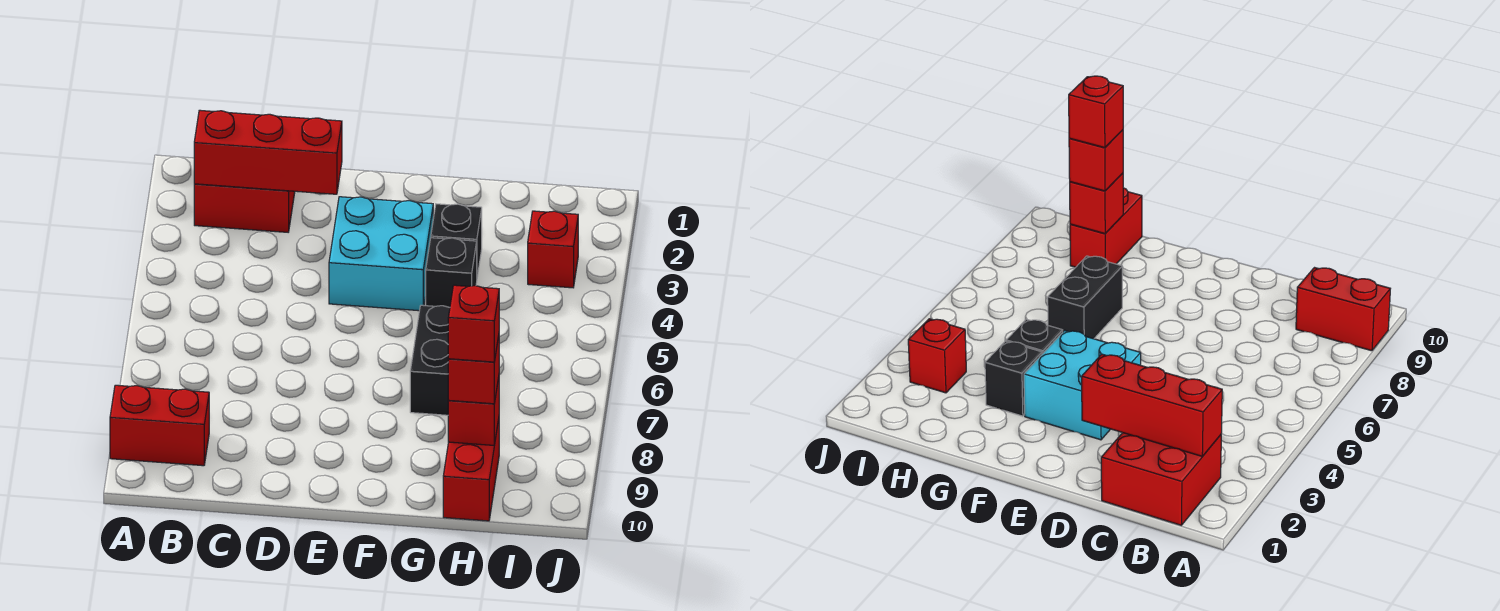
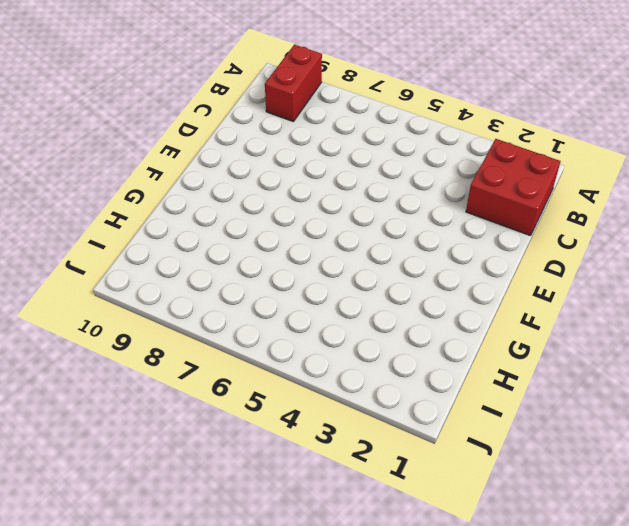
none -> cyan brick E3:F4 level 1
none -> black brick G3 level 1
none -> black brick G4 level 1

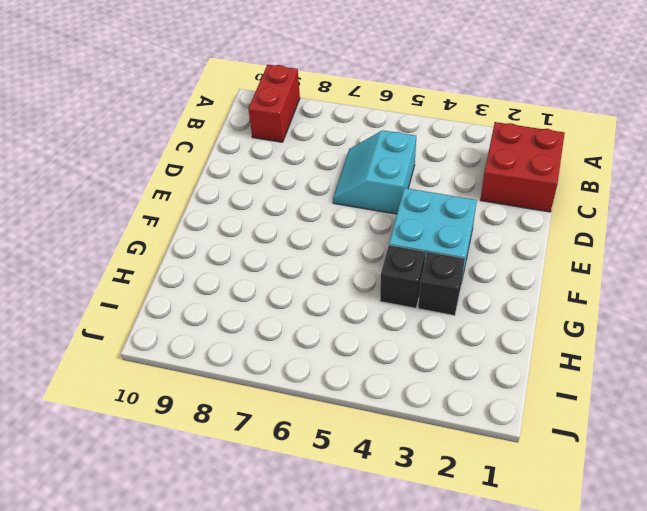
cyan slope C5:D6 level 1 top 5 -> none
none -> black brick G6:G7 level 1
none -> red brick H9:H10 level 1
none -> red brick I3 level 1

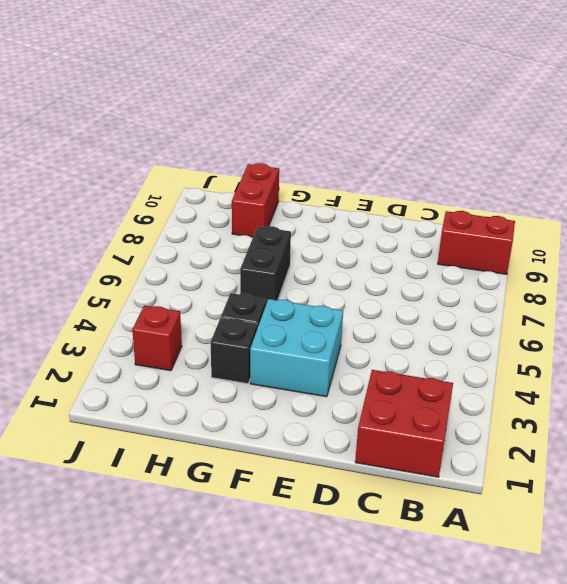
none -> red brick B2:D2 level 2
none -> red brick H9 level 2
none -> red brick H9 level 3

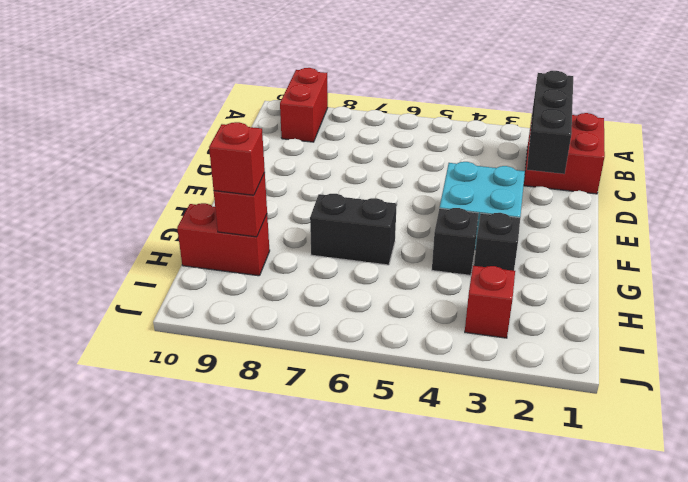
black brick B2:D2 level 2 -> red brick B2:D2 level 2
none -> red brick H9 level 4

